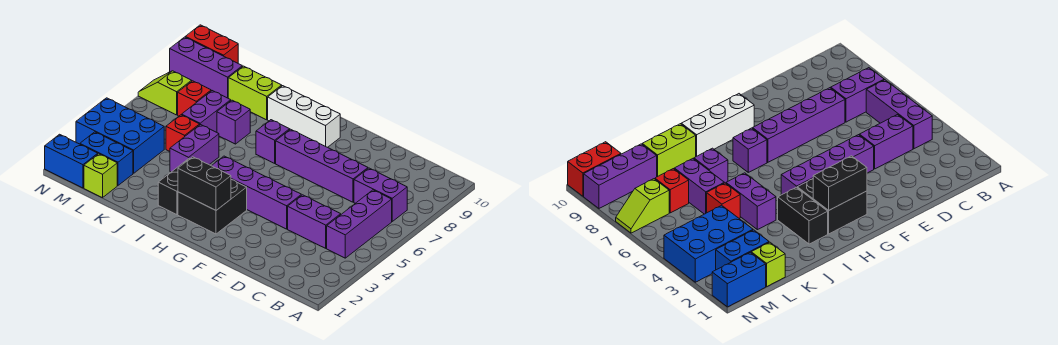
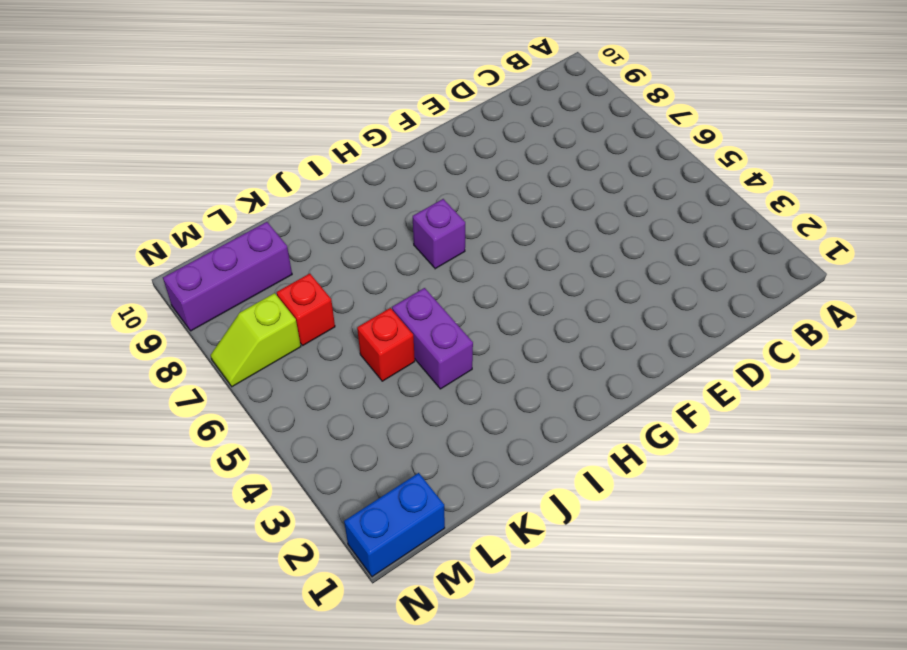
none -> purple brick B4:B6 level 1
none -> purple brick B7:C7 level 1
none -> purple brick C4:D4 level 1

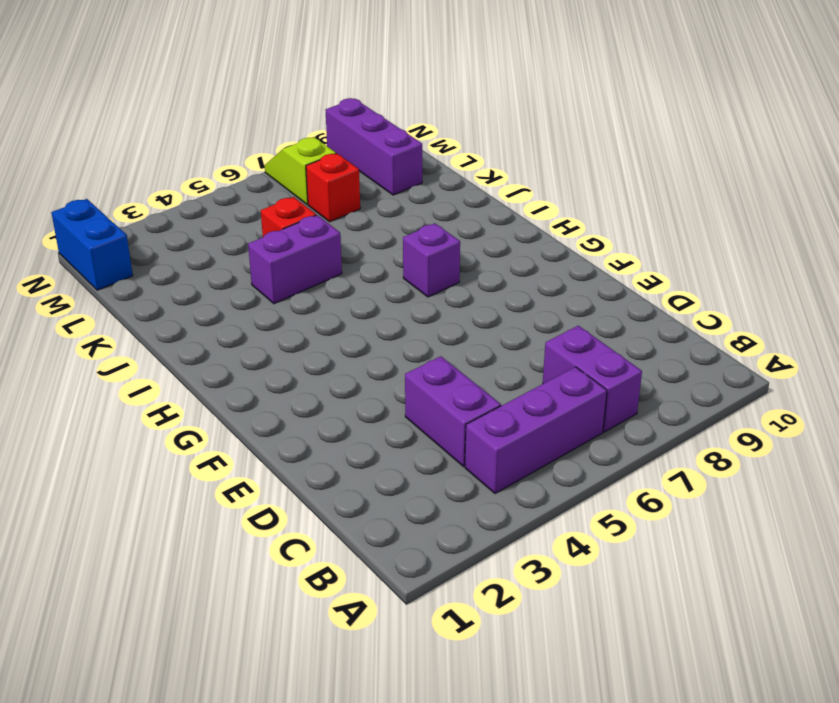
none -> purple brick D7:G7 level 1
none -> purple brick E4:H4 level 1
none -> black brick G2:H3 level 1

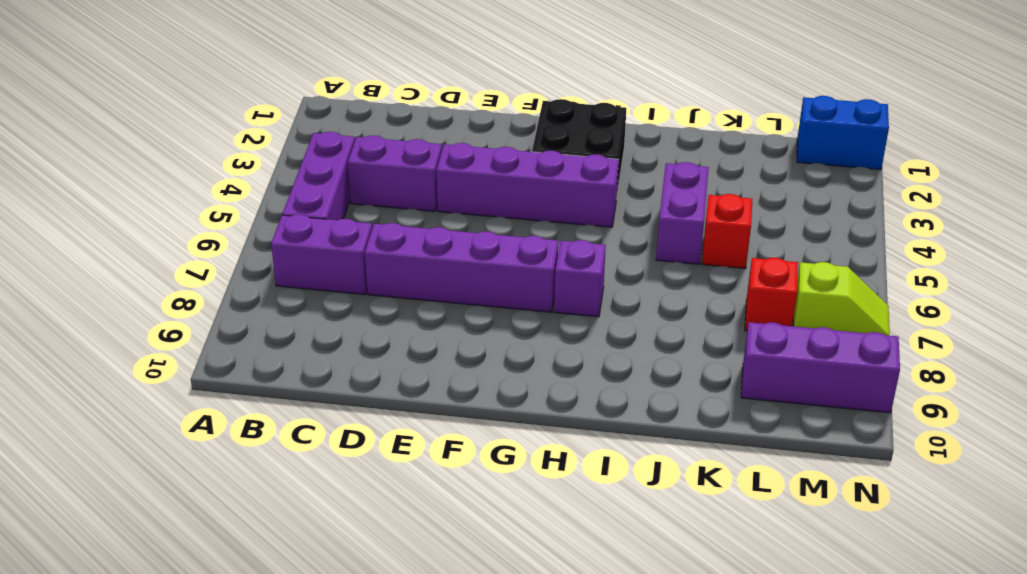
none -> white brick G9:I9 level 1
none -> black brick I2:I3 level 1
none -> purple brick J7 level 1

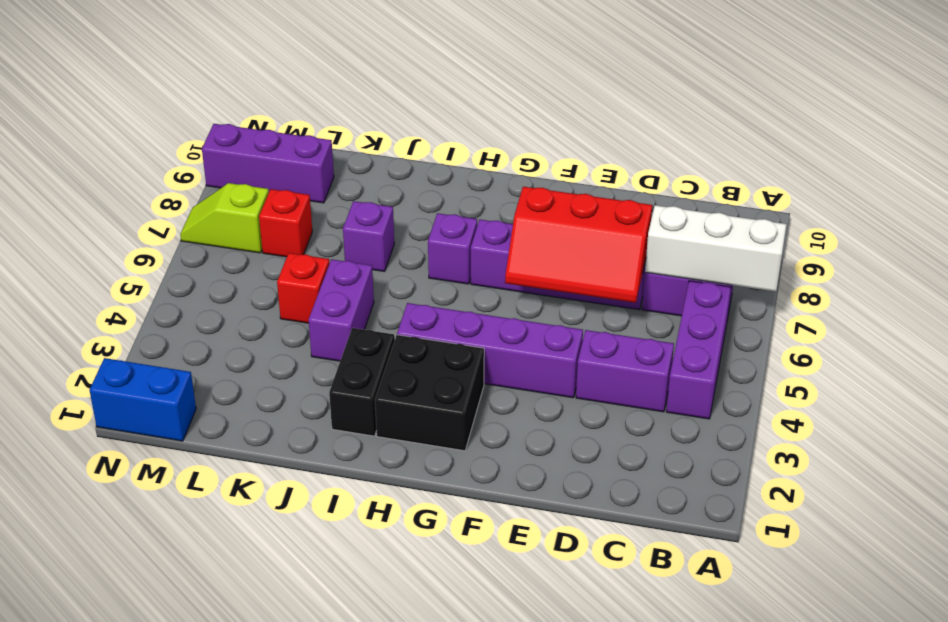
white brick A7:C7 level 2 -> white brick G9:I9 level 1
red slope D6:F7 level 2 top 7 -> none
none -> lime brick J9:K9 level 1
none -> purple brick K6:K7 level 1
none -> lime brick L1 level 1

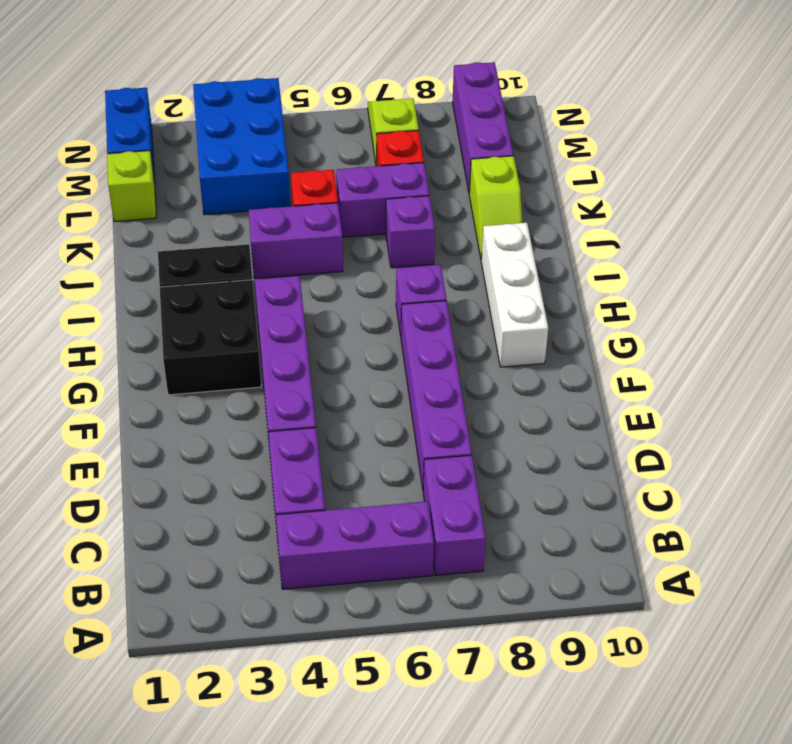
lime slope J9:K9 level 1 top K -> lime brick J9:K9 level 1
none -> blue brick L2:M2 level 1
none -> red brick M10:N10 level 1
none -> black brick G2:H2 level 2

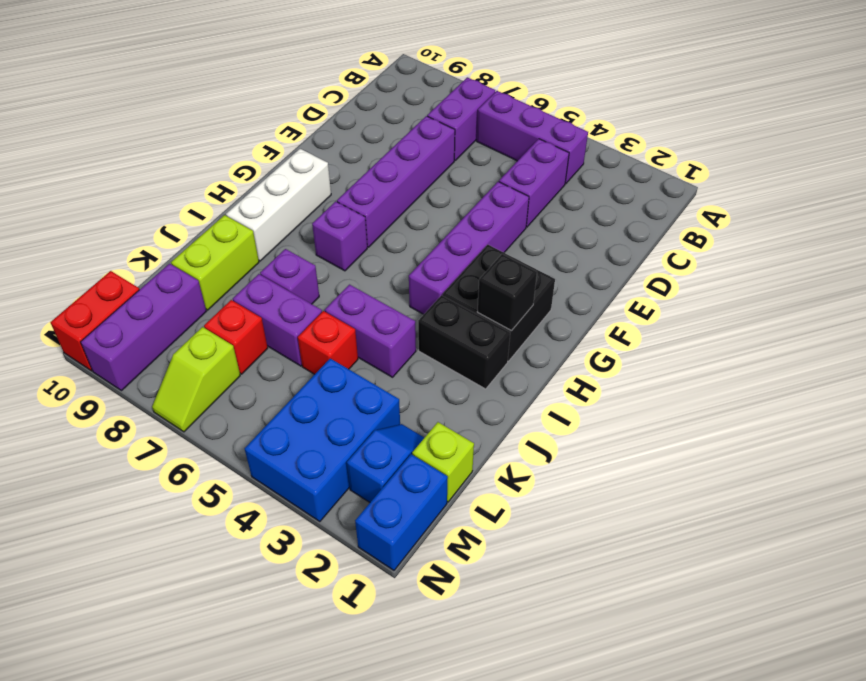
black brick H2 level 2 -> black brick G2:H2 level 2
blue slope L2:M2 level 1 top M -> blue brick L2:M2 level 1

